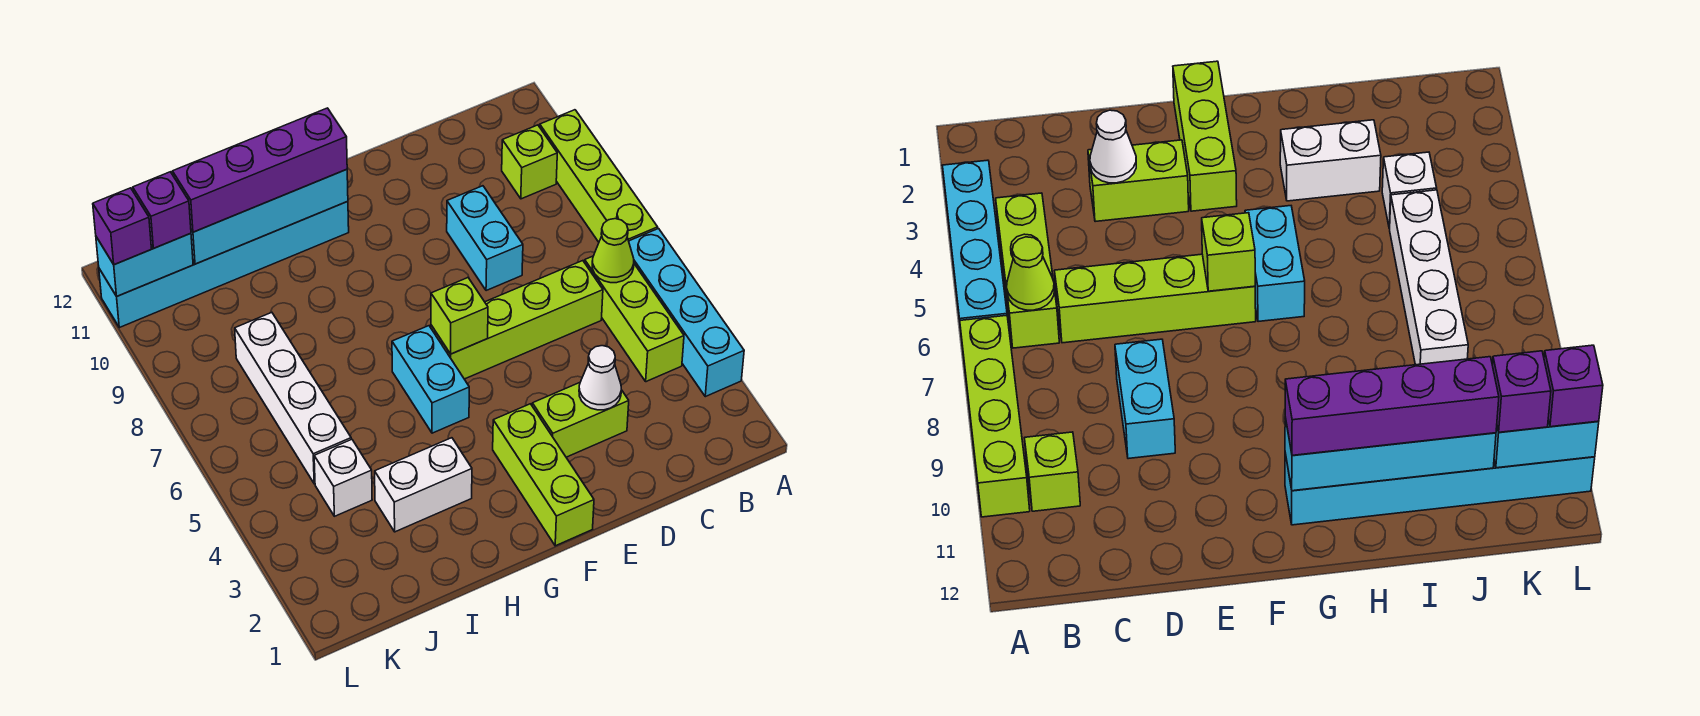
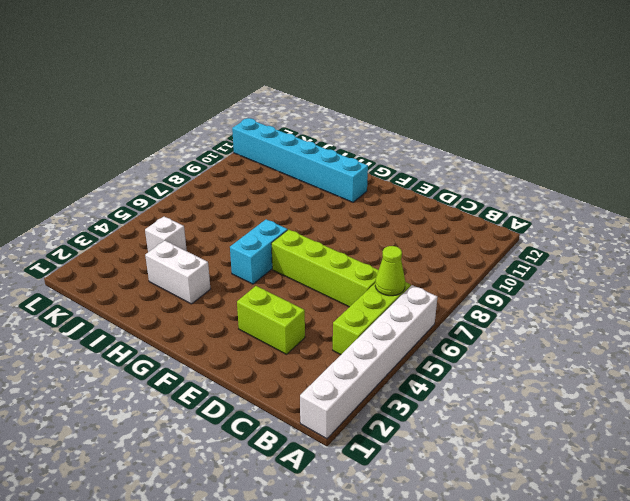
white brick A1:A6 level 1 -> cyan brick A3:A6 level 1
none -> lime brick A7:A10 level 1
none -> lime brick B10 level 1
none -> cyan brick D8:D9 level 1

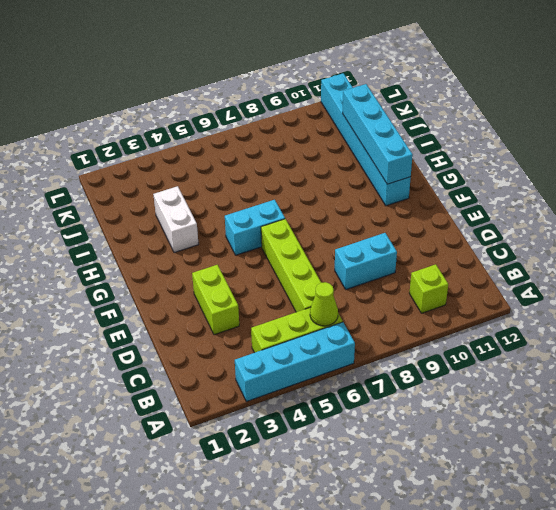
none -> lime brick A7:A10 level 1
none -> lime brick F1:F3 level 1
none -> white brick J4 level 1

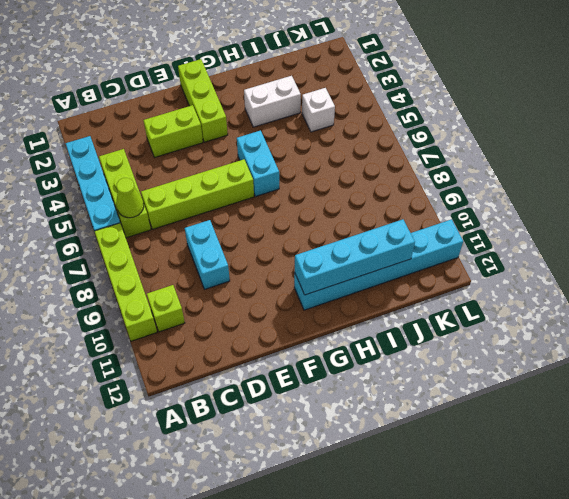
none -> white brick J5:J8 level 1
none -> white cone D3 level 2
none -> lime brick F6 level 2

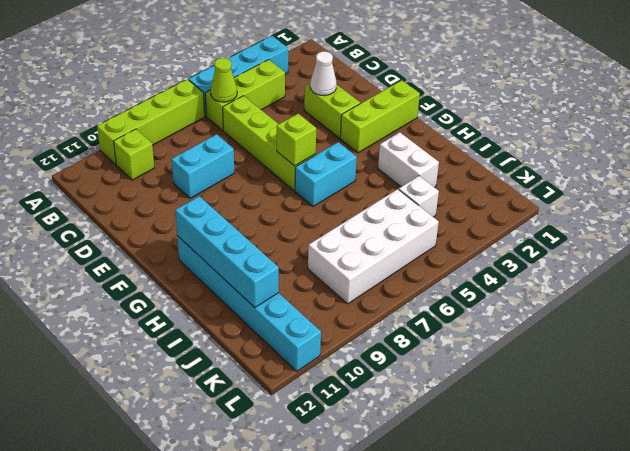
white brick J5:K8 level 1 -> white brick J5:J8 level 1
none -> cyan brick K11:L11 level 2
none -> purple brick G11:J11 level 3
none -> purple brick K11 level 3

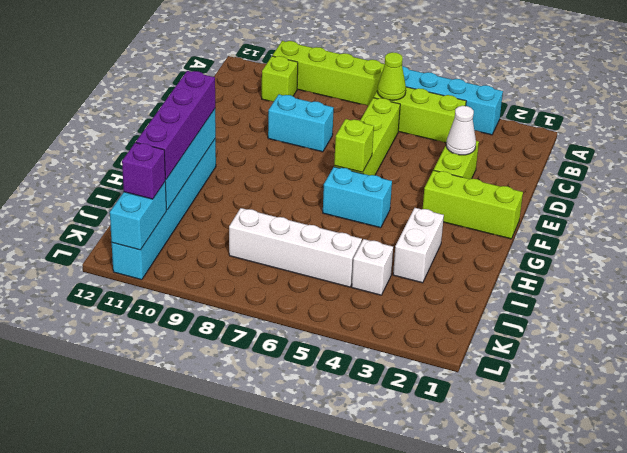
none -> purple brick L11 level 3

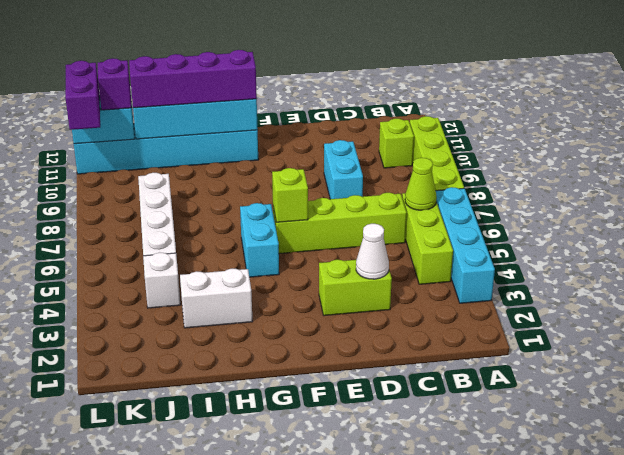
purple brick L10:L11 level 3 -> purple brick L11 level 3
none -> lime brick F1:F3 level 1

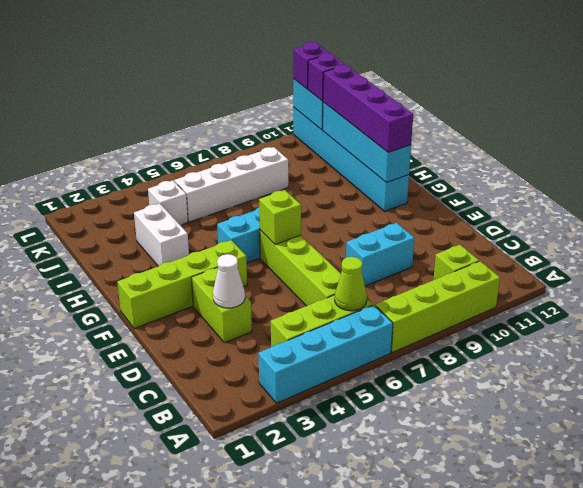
lime brick F1:F4 level 1 -> lime brick F1:F3 level 1

